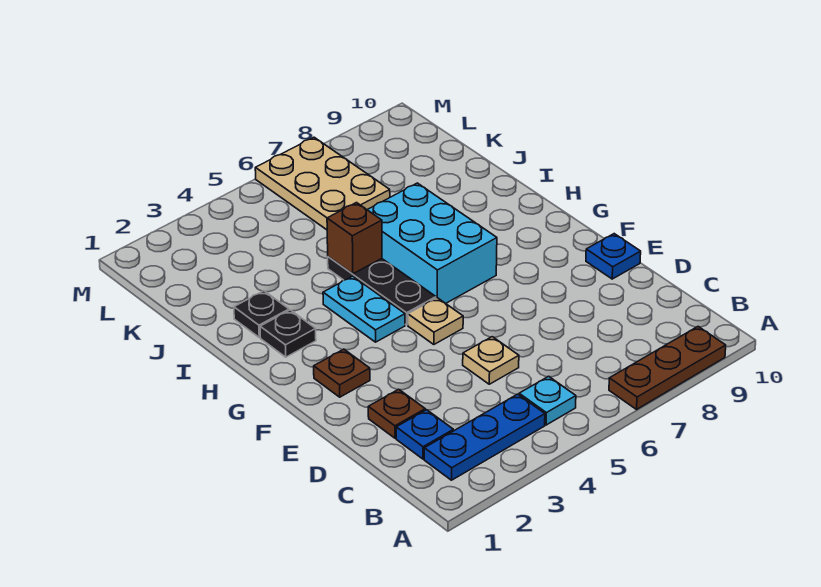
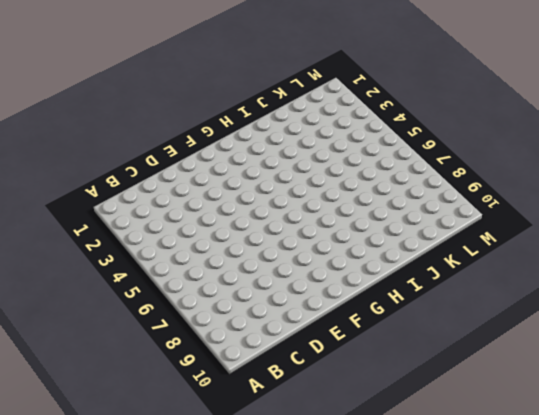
none -> brown plate A7:A9 level 1
none -> blue plate B2:B4 level 1
none -> cyan plate B5 level 1

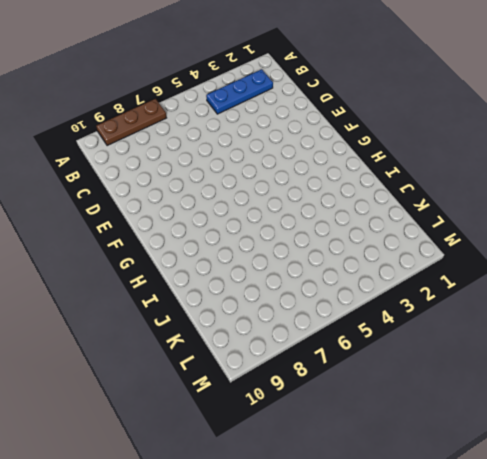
none -> cyan plate B5 level 1
none -> blue plate C2 level 1
none -> brown plate D2 level 1

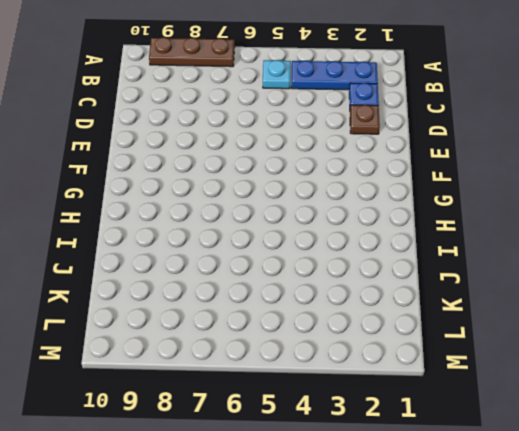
none -> tan plate D5 level 1
none -> blue plate E10 level 1
none -> brown plate F2 level 1

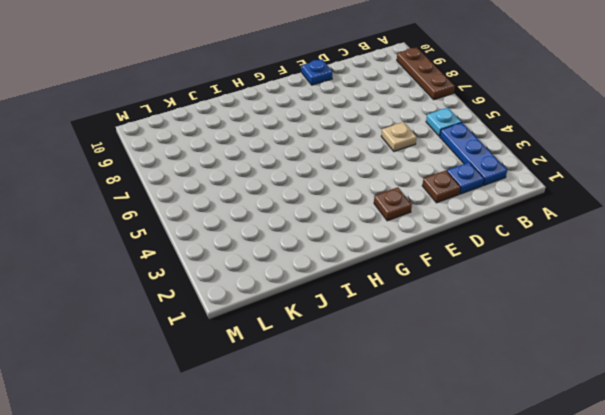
none -> tan plate F5 level 1
none -> cyan plate G4:H4 level 1
none -> black plate G5:I5 level 1

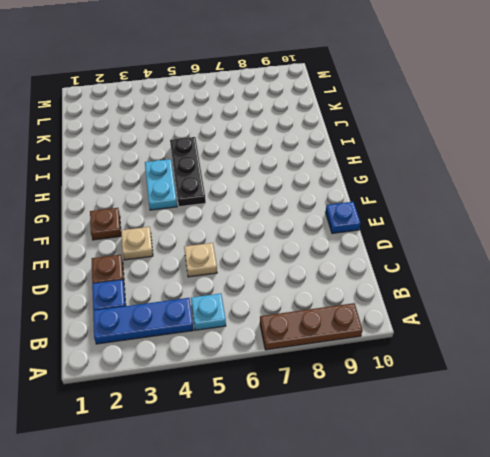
tan plate E3 level 1 -> tan plate F5 level 1
none -> cyan brick G6:I7 level 1
none -> black plate H2 level 1
none -> black plate I2 level 1

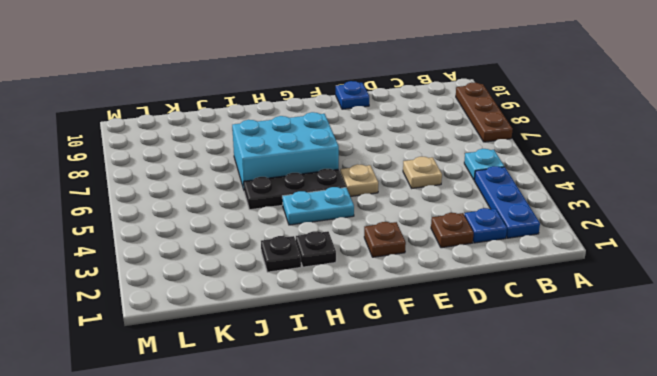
none -> tan plate K6:M7 level 1
none -> brown brick I5 level 2

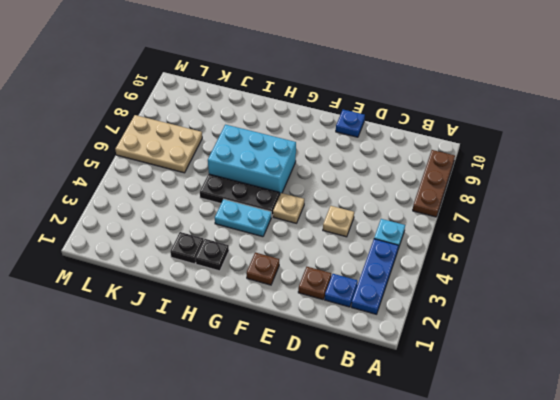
none -> brown brick I5 level 2

